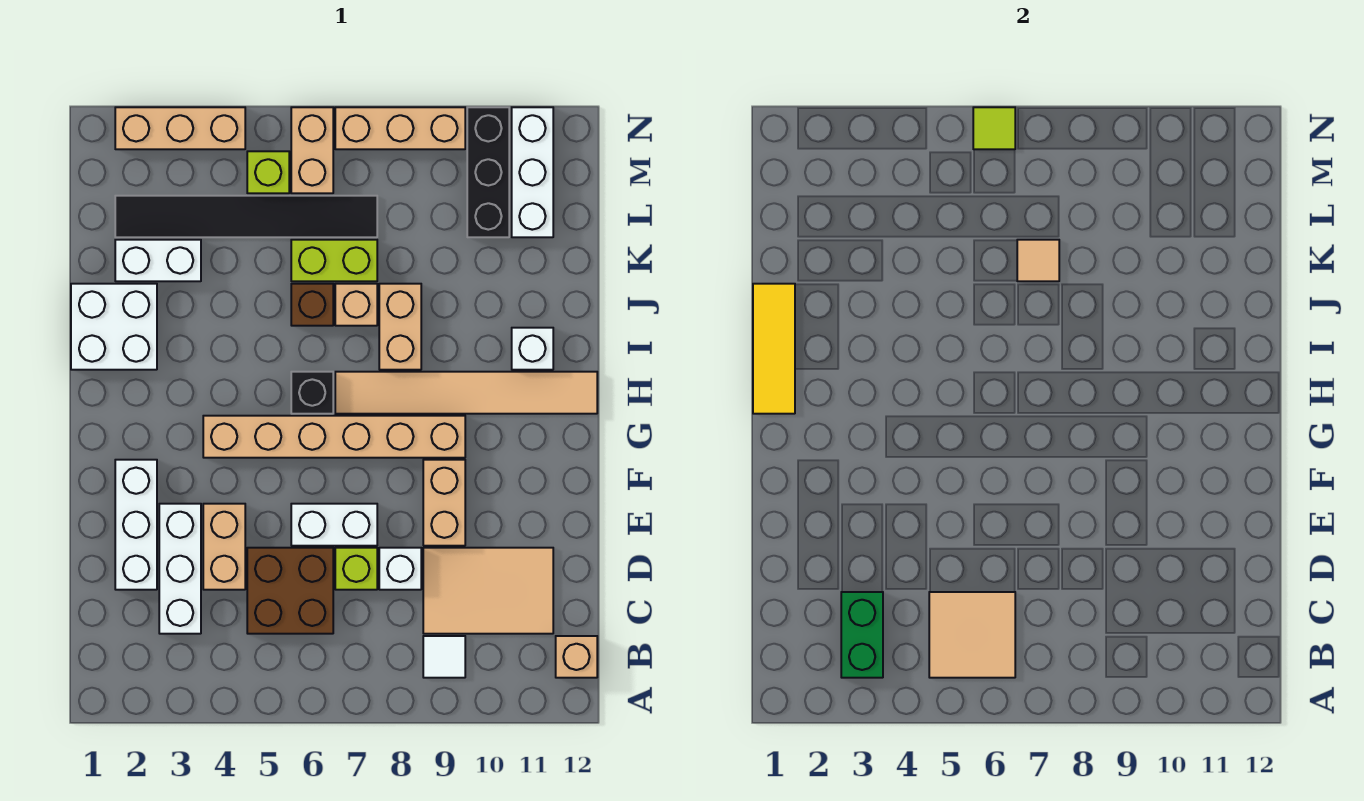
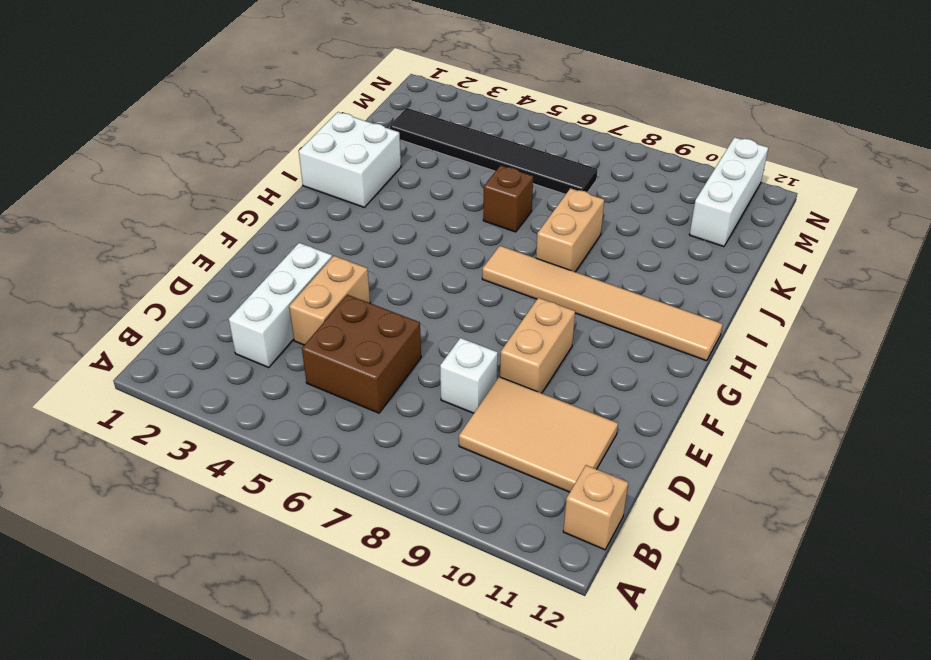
none -> white tile B9 level 1
none -> white brick D2:F2 level 1
none -> lime brick D7 level 1
none -> white brick E6:E7 level 1

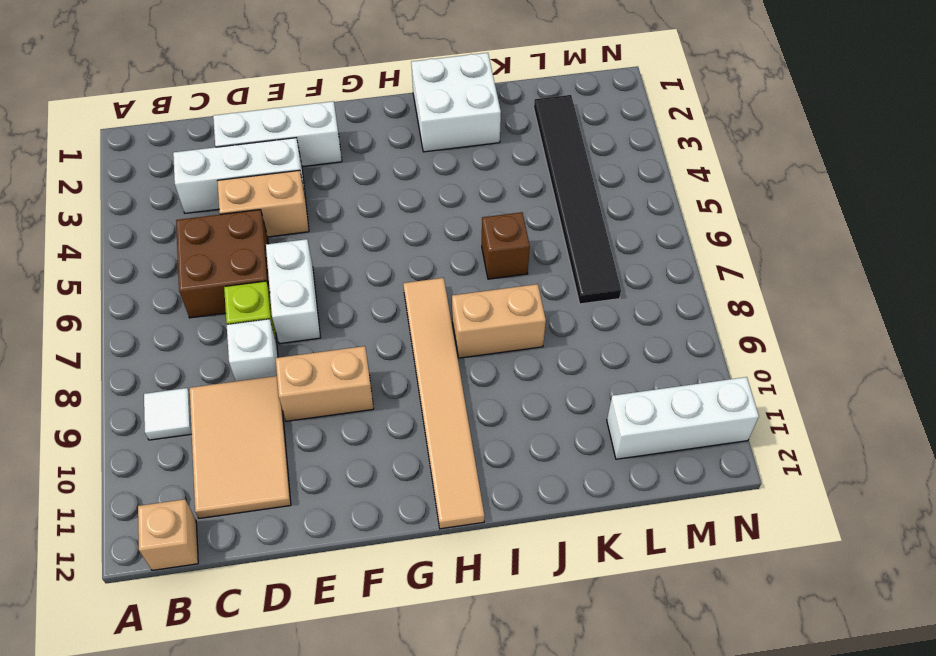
none -> tan brick G4:G9 level 1
none -> black brick H6 level 1
none -> white brick I11 level 1
none -> tan brick J7 level 1

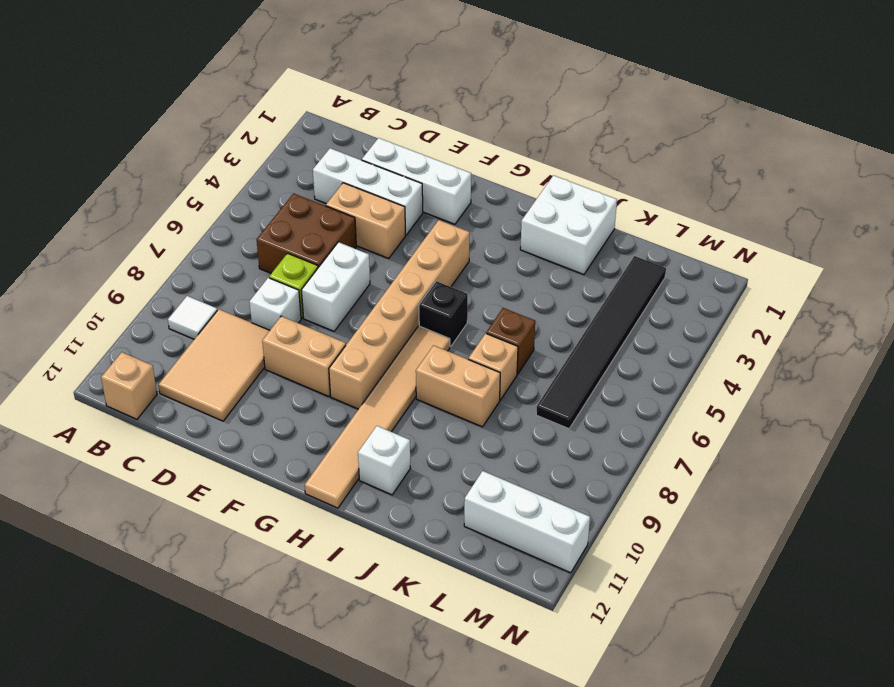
none -> white brick K2:K3 level 1
none -> lime brick K6:K7 level 1
none -> black brick L10:N10 level 1
none -> lime brick M5 level 1

